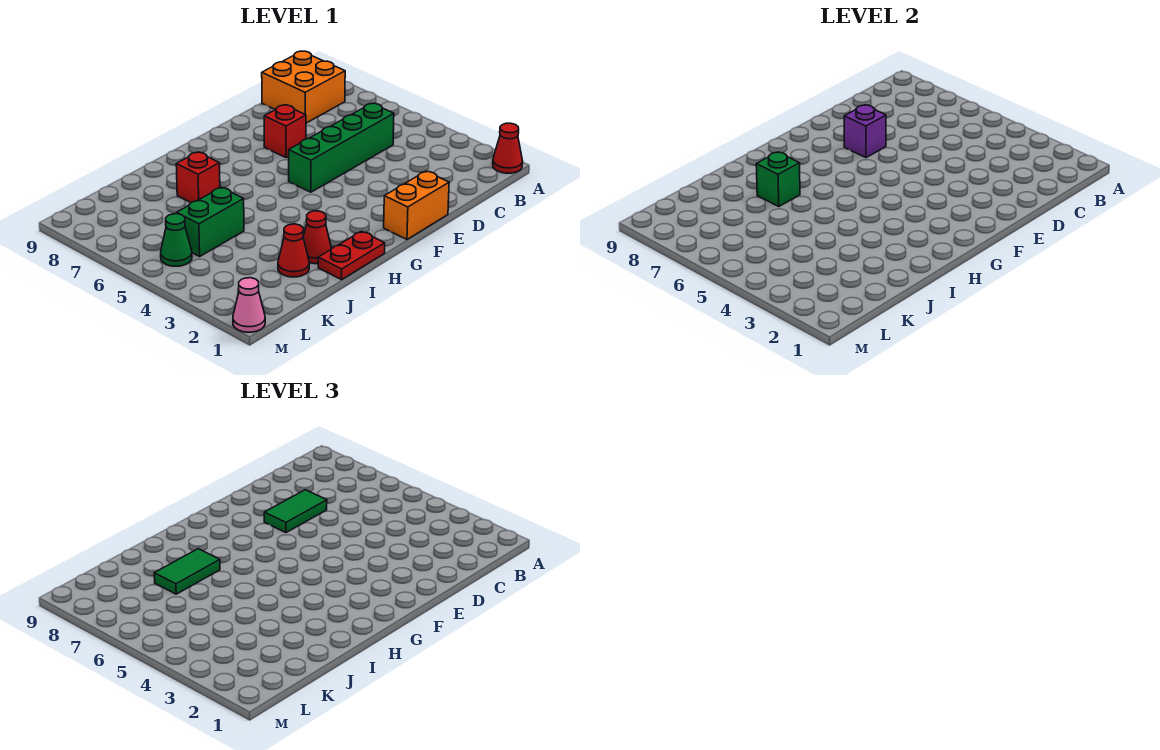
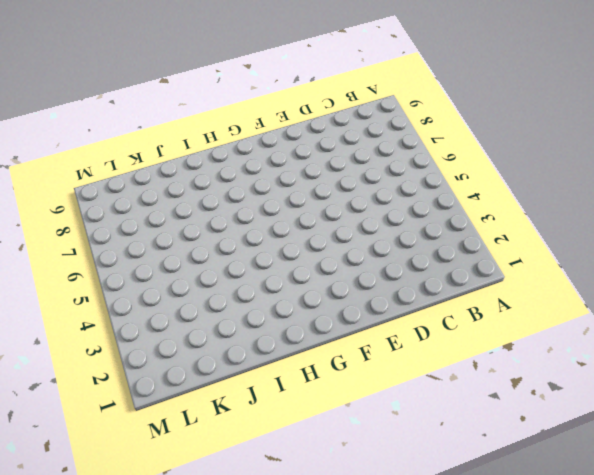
none -> red cone A1 level 1
none -> orange brick B8:C9 level 1
none -> green brick C5:F5 level 1

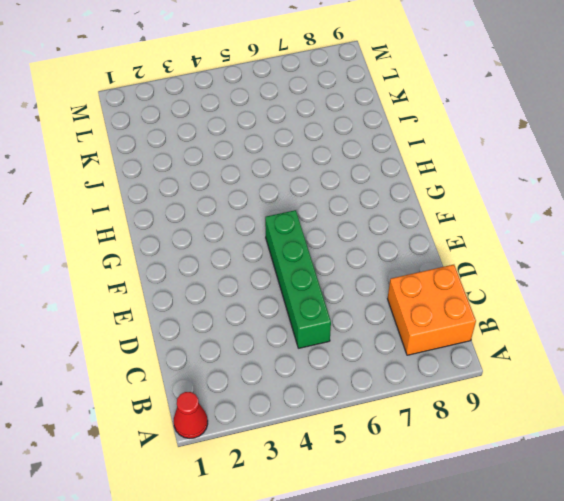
none -> orange brick E1:F1 level 1
none -> red brick E7 level 1
none -> red plate H1:I1 level 1

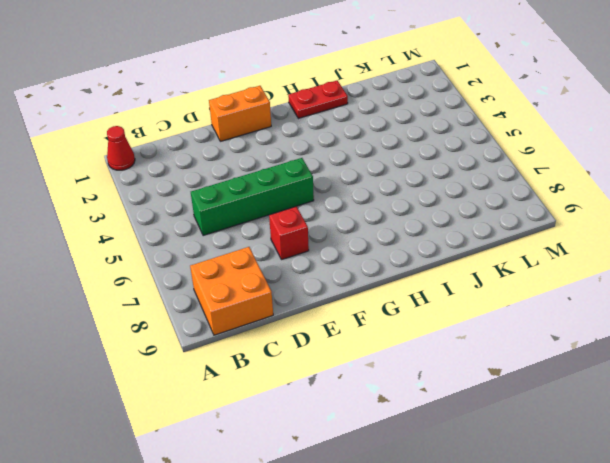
none -> red cone I2 level 1
none -> red brick I7 level 1
none -> red cone J2 level 1

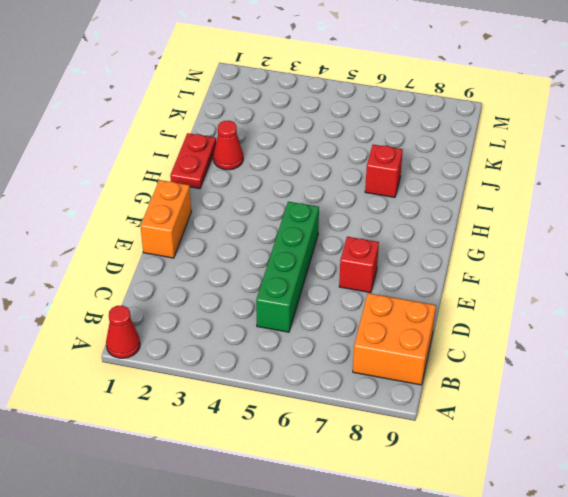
none -> red cone J2 level 1
none -> green brick J5:K5 level 1
none -> green cone L5 level 1

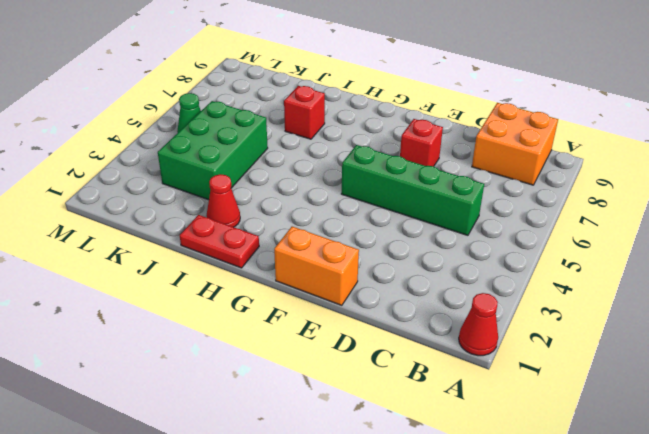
green brick J3:K5 level 1 -> green brick J5:K5 level 1
none -> red cone J2 level 1
none -> pink cone M1 level 1
none -> purple brick E7 level 2

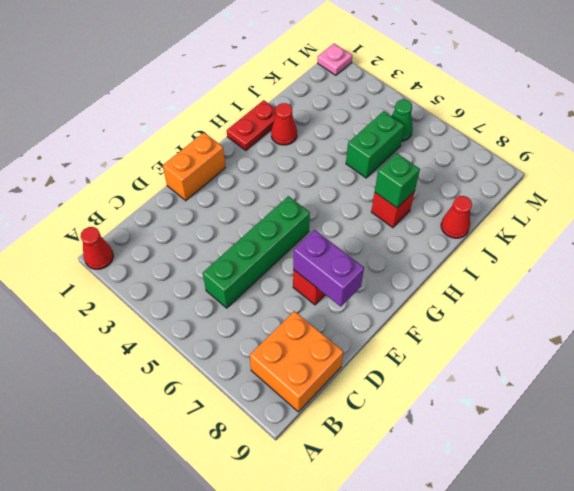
purple brick E7:E8 level 2 -> purple brick E7 level 2
red cone J9 level 1 -> red cone J2 level 1
pink plate M1 level 1 -> pink cone M1 level 1
none -> green tile D7:E7 level 3
none -> green tile I7:J7 level 3

